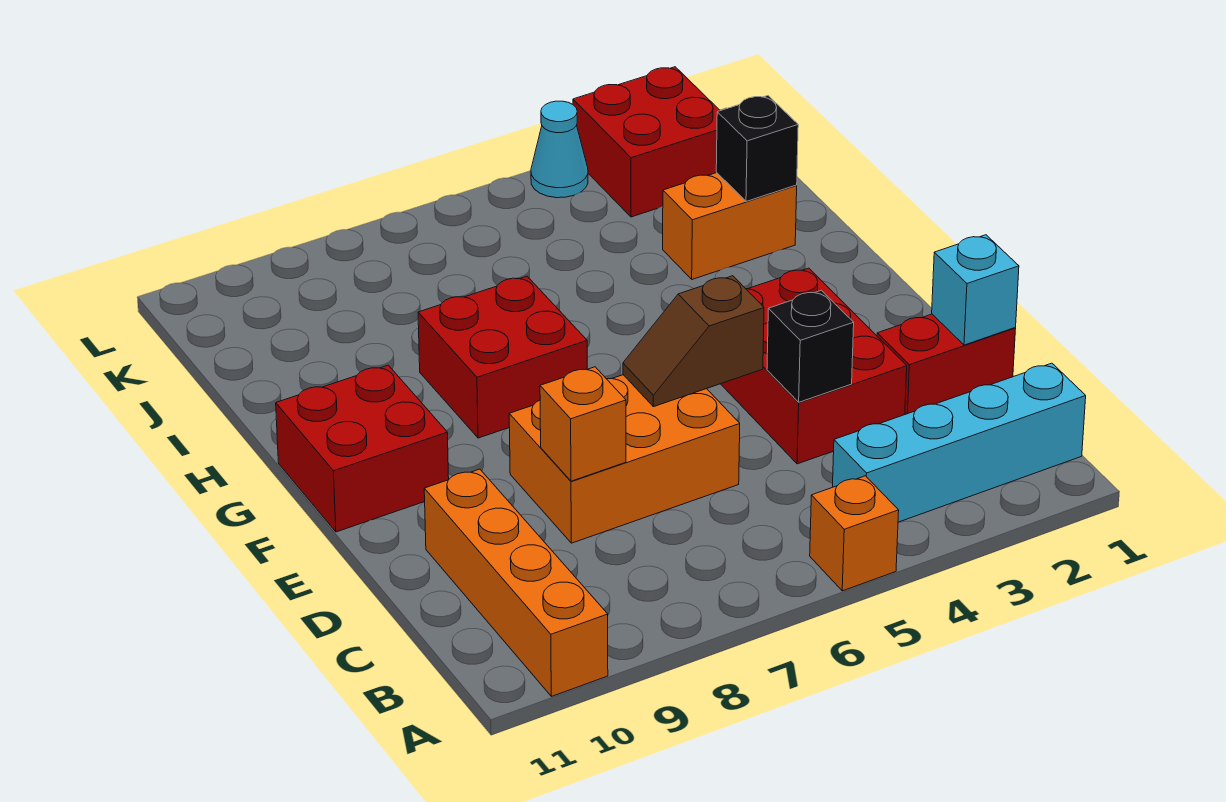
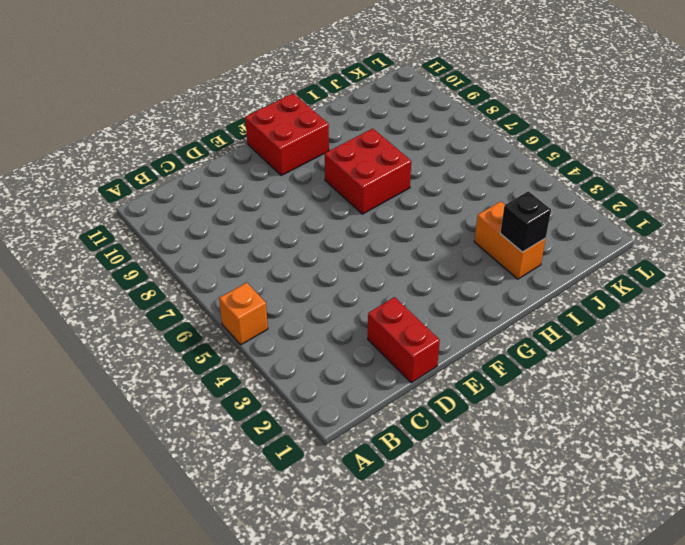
none -> orange brick A10:D10 level 1
none -> cyan brick B1:B4 level 1
none -> red brick D3:F4 level 1

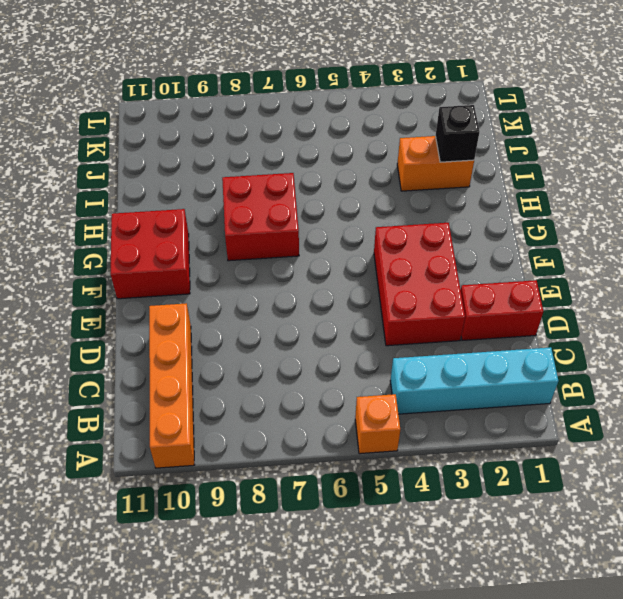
none -> orange brick D6:E8 level 1
none -> red brick K2:L3 level 1
none -> cyan cone L4 level 1

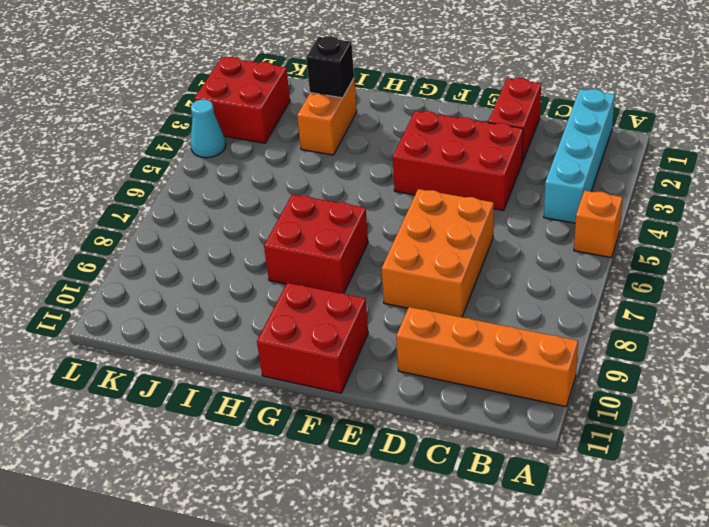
none -> cyan brick D1 level 2
none -> black brick D4 level 2
none -> orange brick D8 level 2

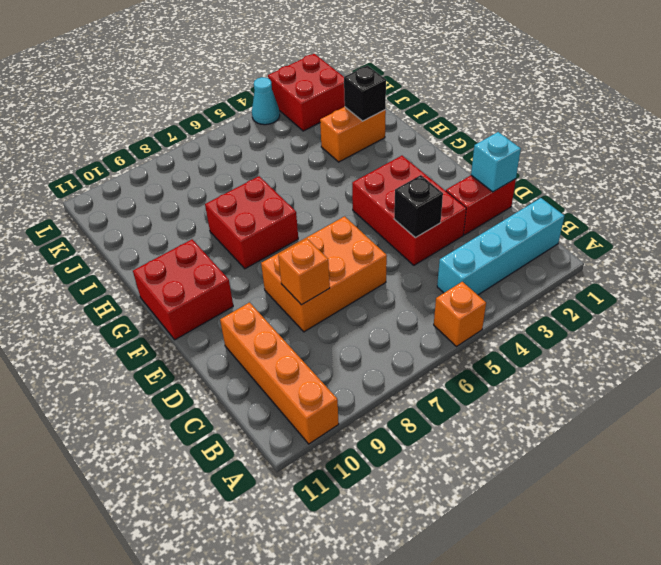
none -> brown slope E5:E6 level 2 top 5

